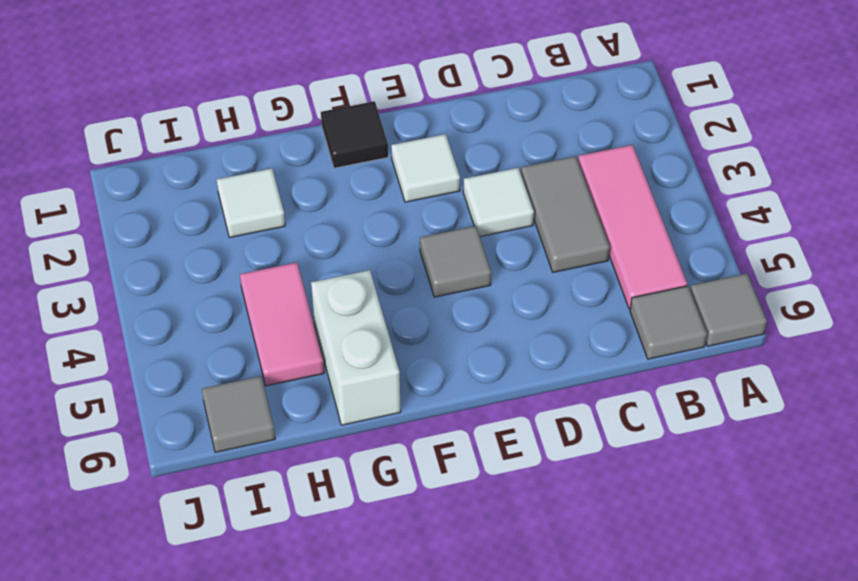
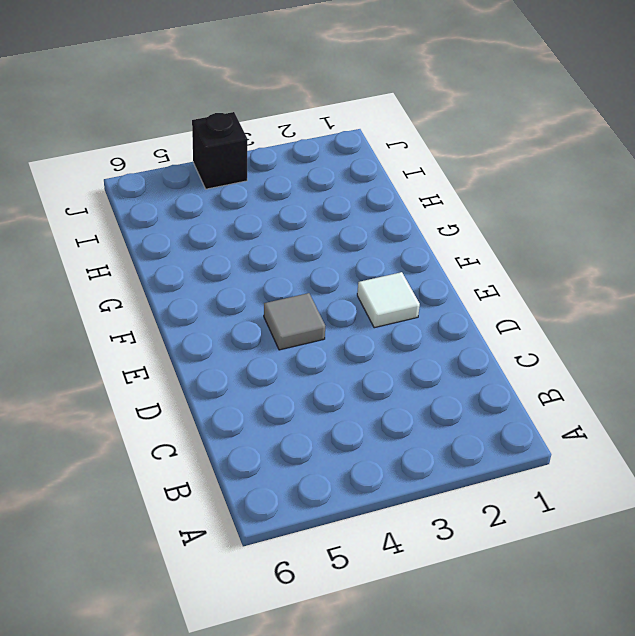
black brick J4 level 1 -> none
none -> grey tile A6 level 1
none -> pink tile B3:B5 level 1
none -> grey tile B6 level 1

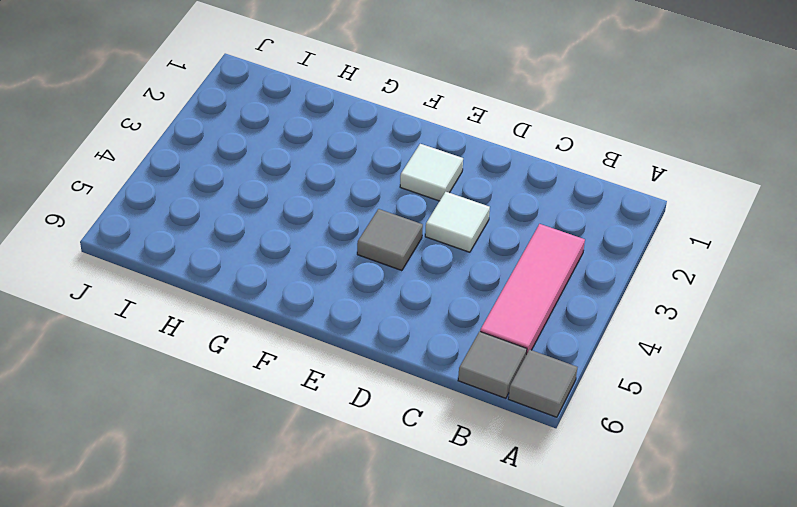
none -> grey tile C3:C4 level 1
none -> black tile F1 level 1
none -> white brick G5:G6 level 1

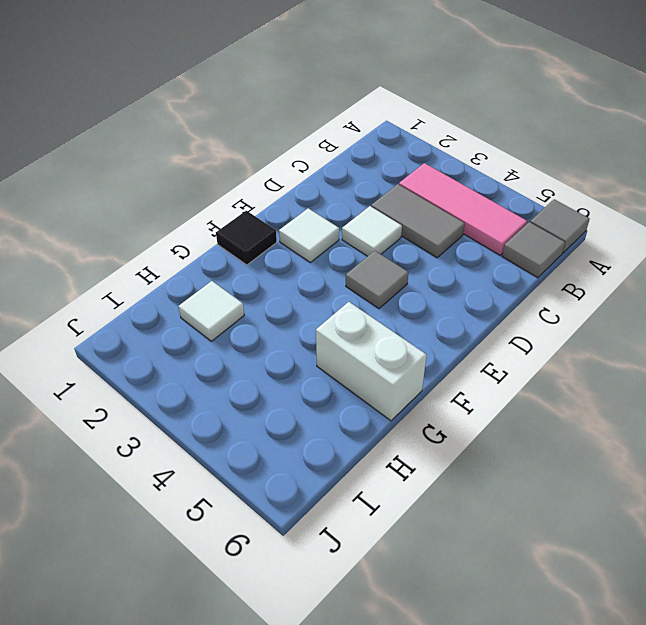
none -> pink tile H4:H5 level 1
none -> grey tile I6 level 1

